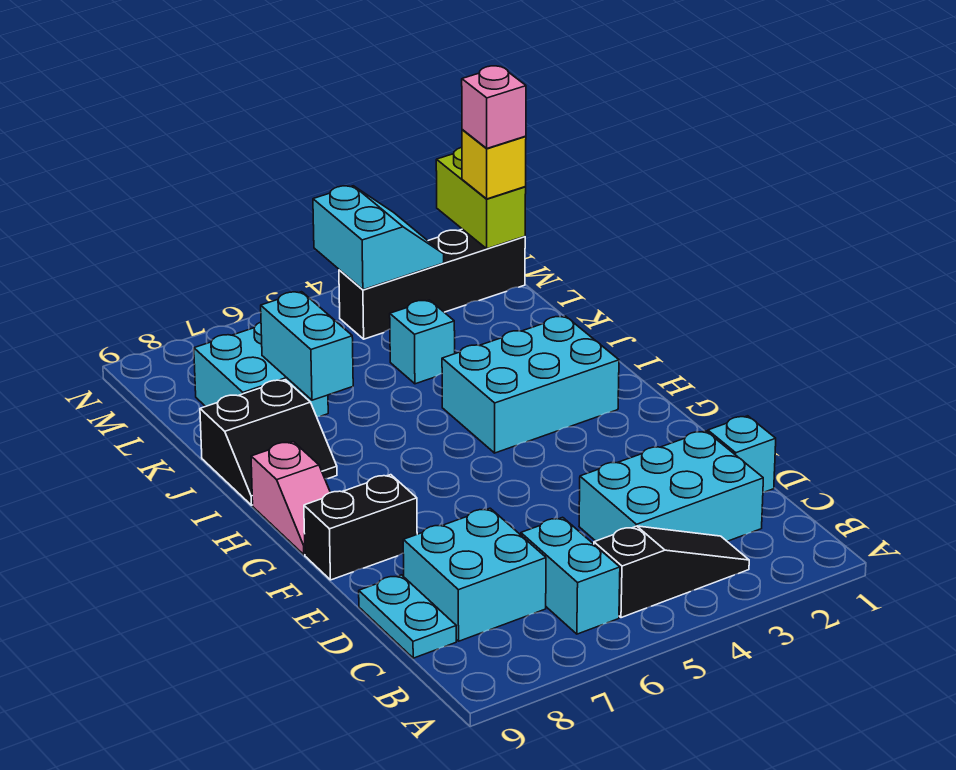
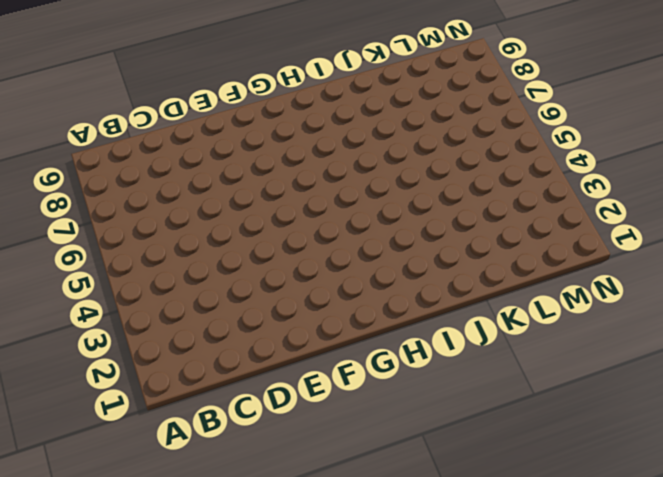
none -> black slope B3:B5 level 1 top 5
none -> cyan brick B6:C6 level 1
none -> cyan brick C2:D4 level 1

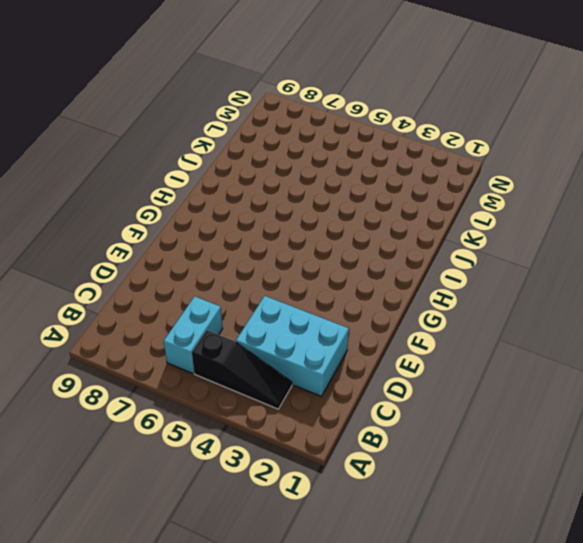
none -> cyan brick C7:D8 level 1
none -> cyan plate C9:D9 level 1
none -> cyan brick D1 level 1

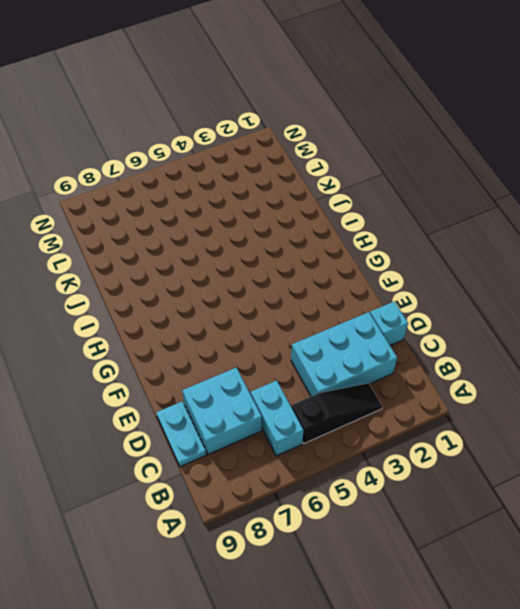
none -> black brick F8:F9 level 1
none -> pink slope G9:H9 level 1 top H
none -> cyan brick H2:I4 level 1

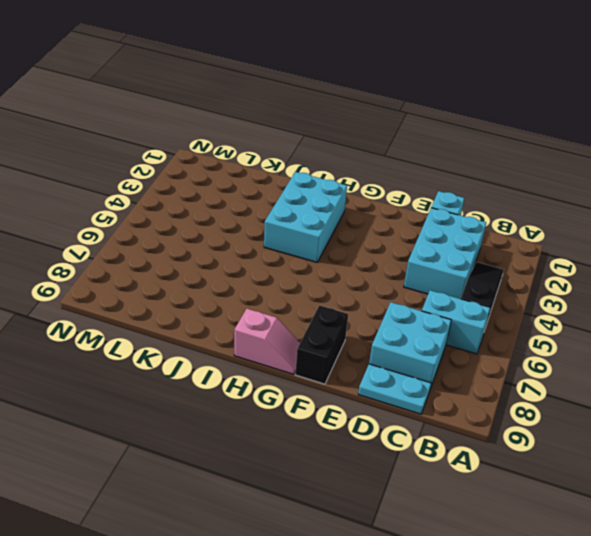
none -> black slope I8:J9 level 1 top J
none -> cyan brick K4 level 1
none -> cyan brick K7:L8 level 1

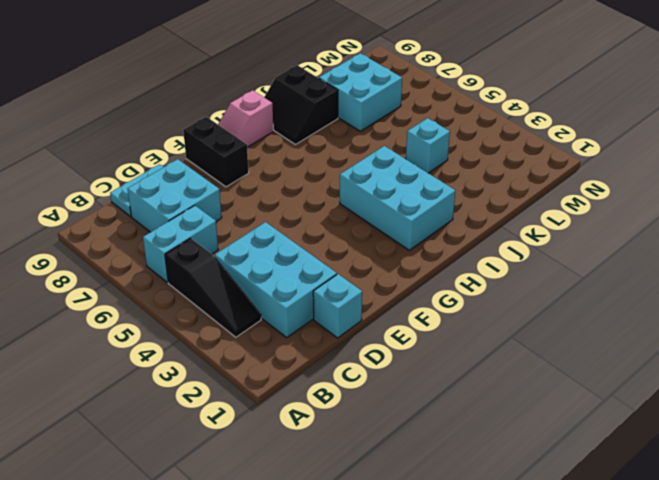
none -> black brick M1:M4 level 1
none -> cyan brick J7:K7 level 2
none -> lime brick M1:N1 level 2

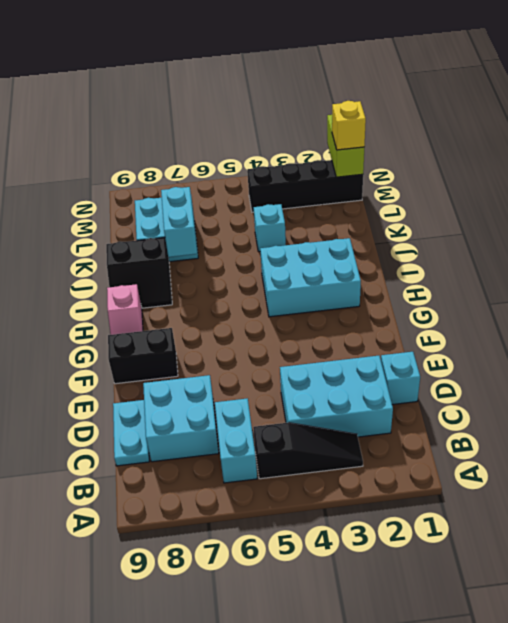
none -> cyan slope M3:N4 level 2 top 4
none -> pink brick M1 level 4

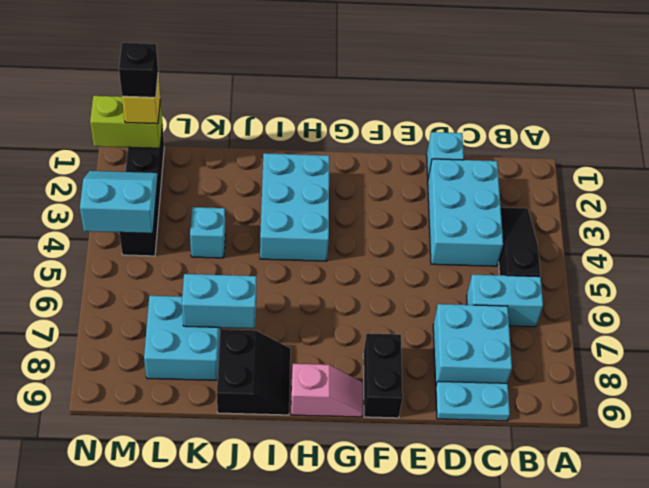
black brick M1 level 4 -> pink brick M1 level 4

